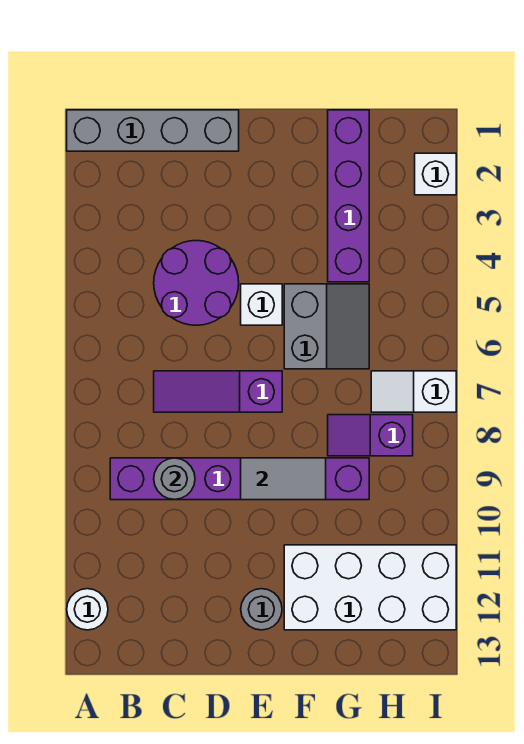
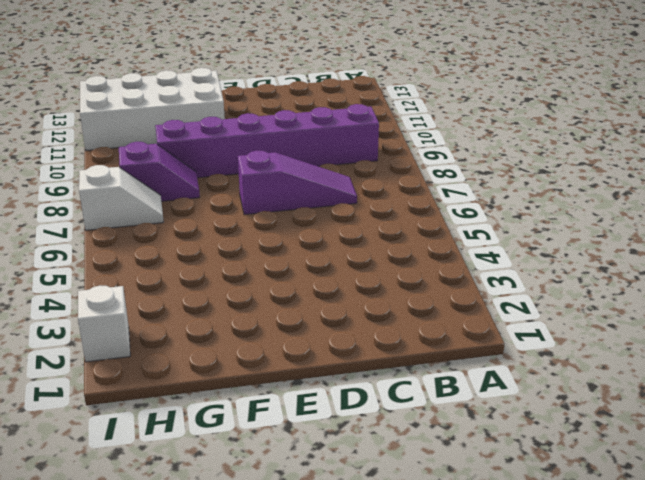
none -> grey brick A1:D1 level 1
none -> white round brick A12 level 1
none -> purple round brick C4:D5 level 1

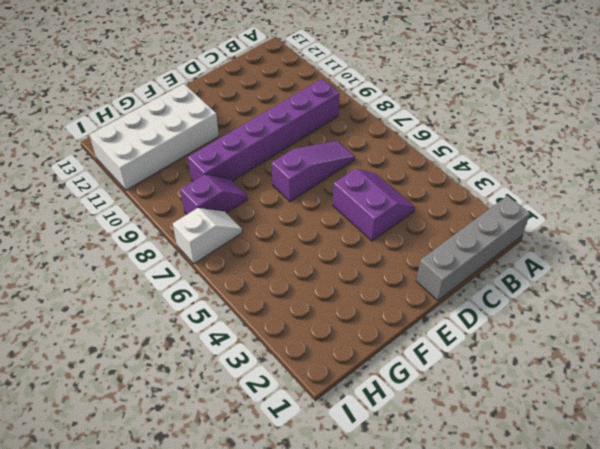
purple slope C4:D5 level 1 top D -> purple round brick C4:D5 level 1
none -> white round brick A12 level 1
none -> white brick E5 level 1
none -> grey round brick E12 level 1

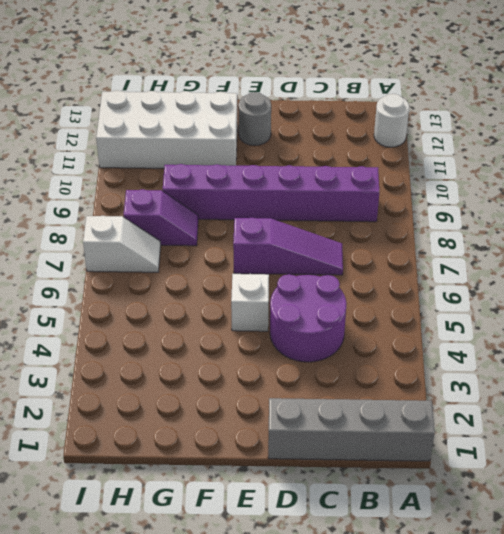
none -> grey slope F5:G6 level 1 top F
none -> purple brick G1:G4 level 1
none -> white brick I2 level 1

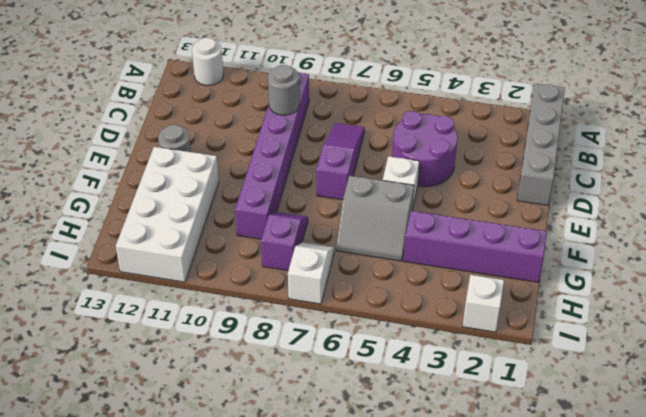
none -> grey tile E9:F9 level 2

